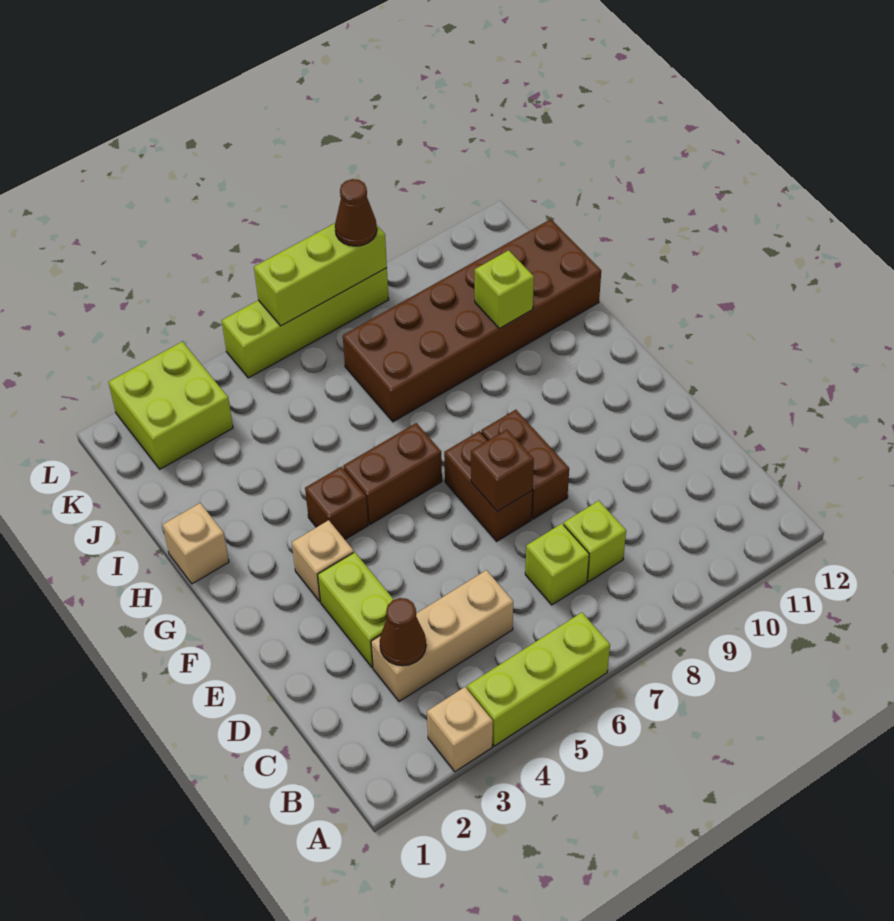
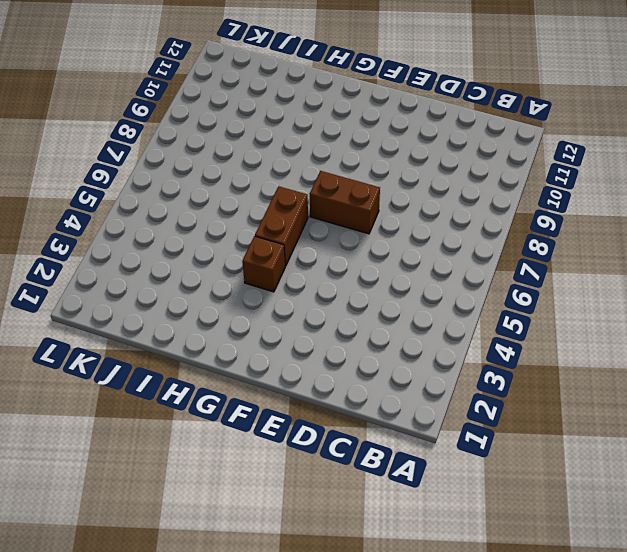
none -> tan brick A3 level 1
none -> lime brick A4:A6 level 1
none -> tan brick C3:C5 level 1

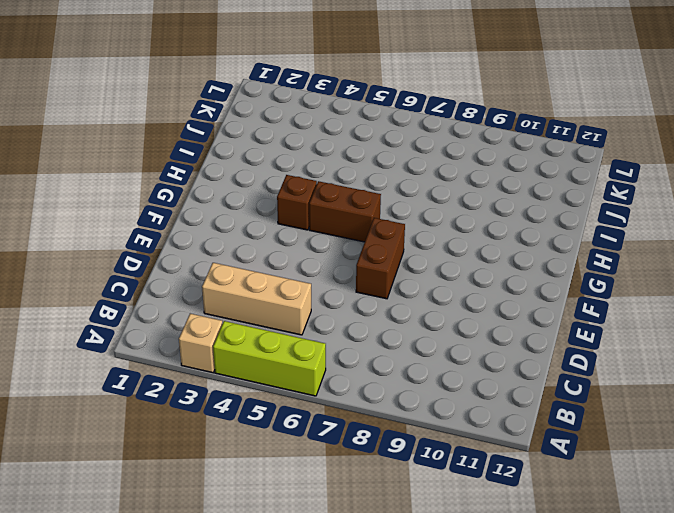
none -> lime brick C7 level 1
none -> lime brick C8 level 1
none -> lime brick D3:E3 level 1

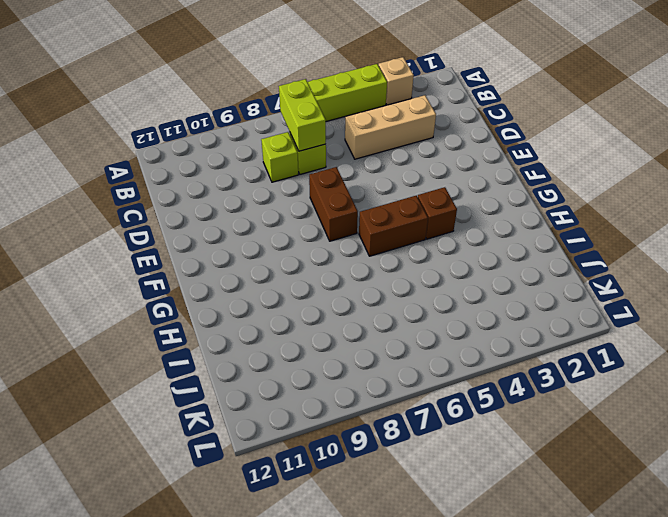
lime brick B7:C7 level 2 -> lime brick D3:E3 level 1
none -> brown brick E8:F8 level 1
none -> tan brick F3 level 1
none -> tan brick H1 level 1

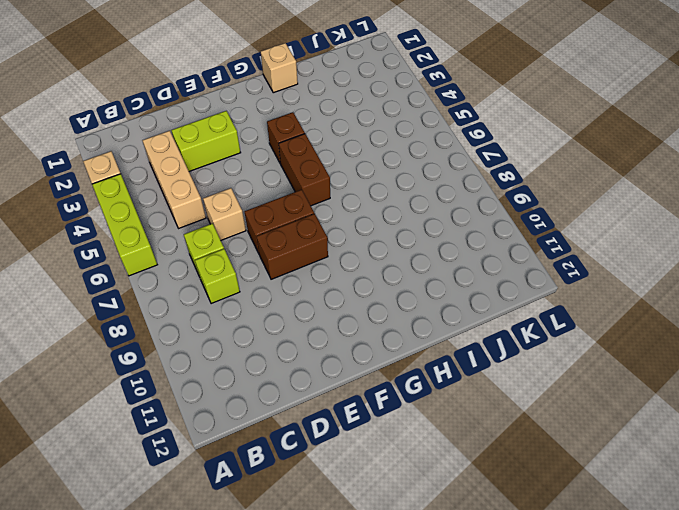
tan brick D6 level 1 -> tan brick F3 level 1
none -> brown brick I7:J12 level 1
none -> lime brick K2:L3 level 1
none -> lime brick L5:L8 level 1

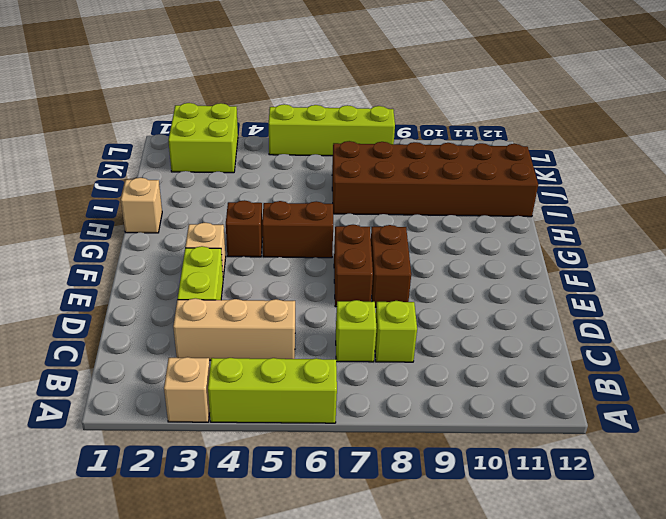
none -> brown cone C3 level 2
none -> brown brick E7 level 2
none -> lime brick I10 level 2

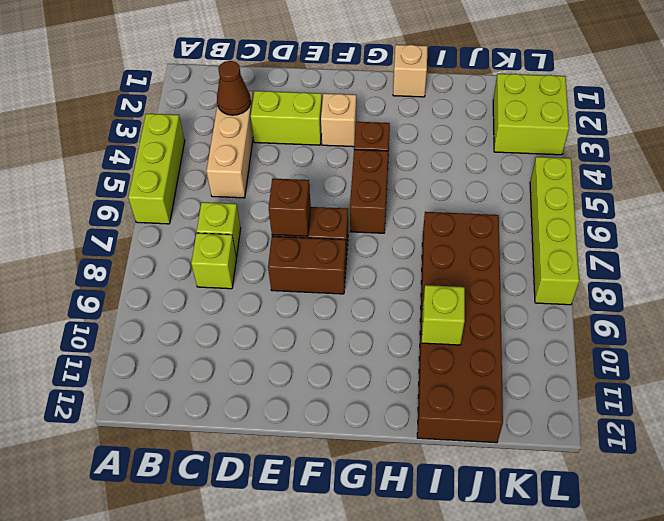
none -> tan brick A3 level 1
none -> lime brick L6:L8 level 2
none -> brown cone L8 level 3

